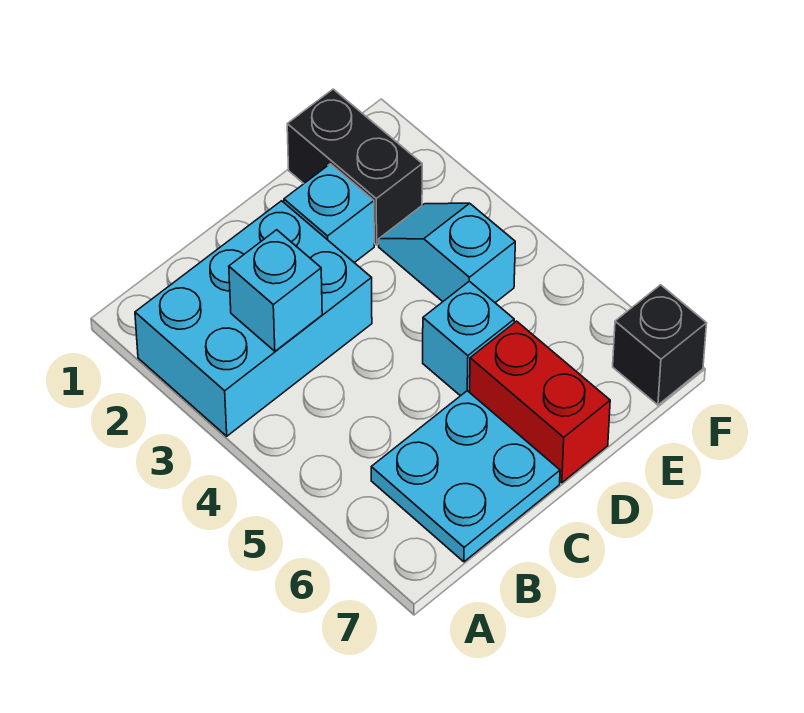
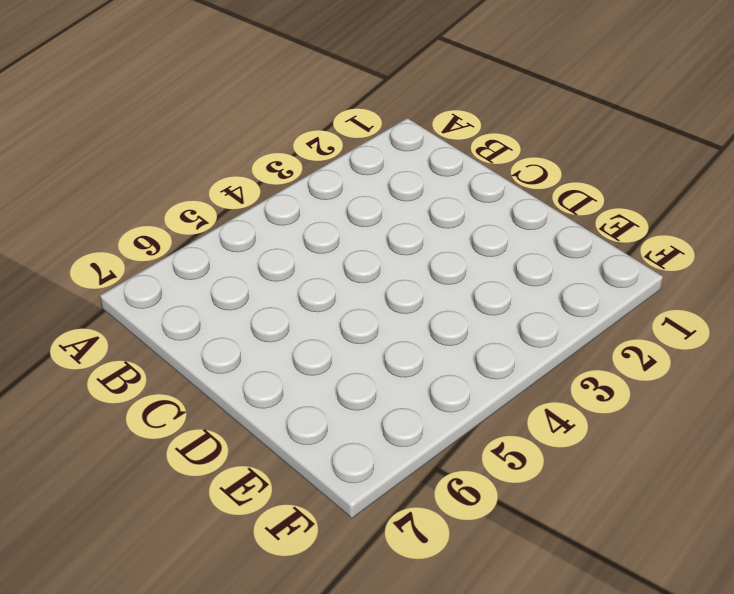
none -> cyan brick A2:C3 level 1
none -> cyan plate B6:C7 level 1

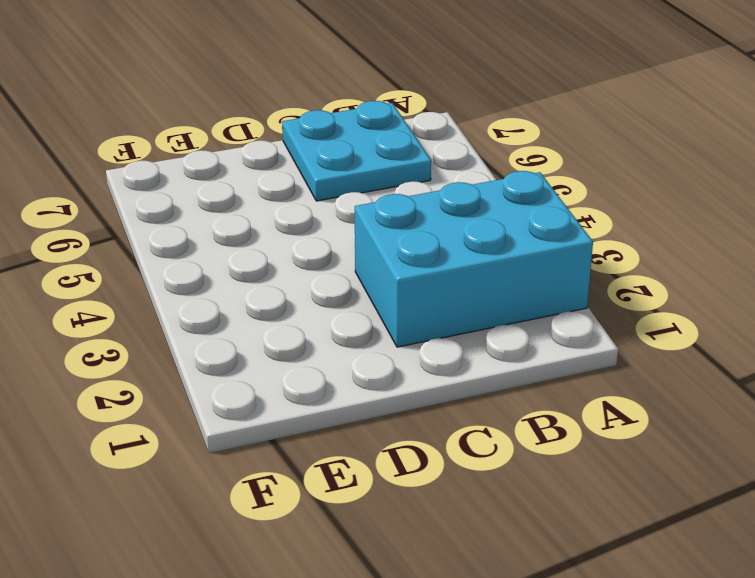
none -> cyan brick D2 level 1
none -> cyan brick D5 level 1

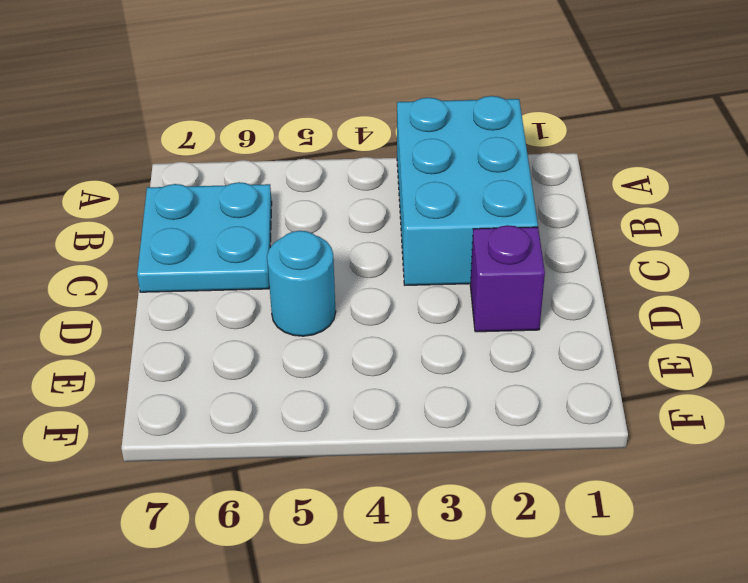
purple brick D2 level 1 -> cyan brick D2 level 1
cyan round brick D5 level 1 -> cyan brick D5 level 1
none -> red brick D6:D7 level 1
none -> black brick E1:E2 level 1

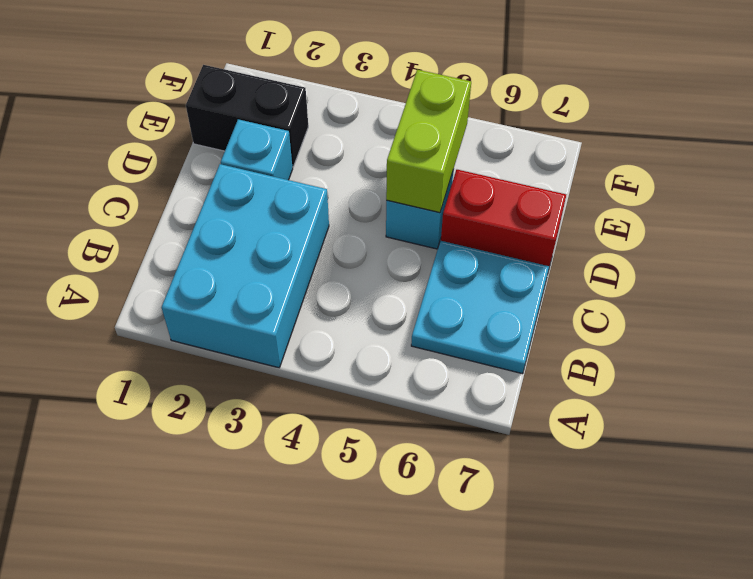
lime brick D5:E5 level 2 -> none
none -> cyan slope E3:E4 level 1 top 4
none -> black brick F7 level 1

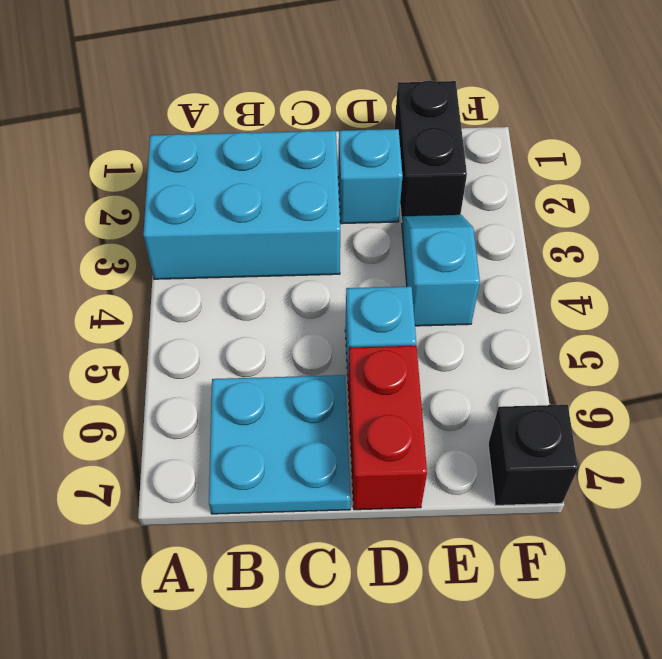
none -> cyan brick B3 level 2

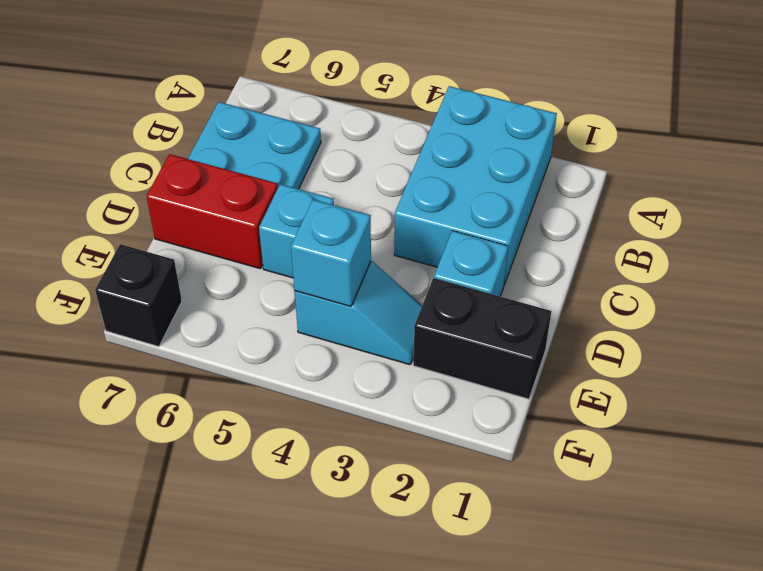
cyan brick E4 level 2 -> cyan brick B3 level 2

